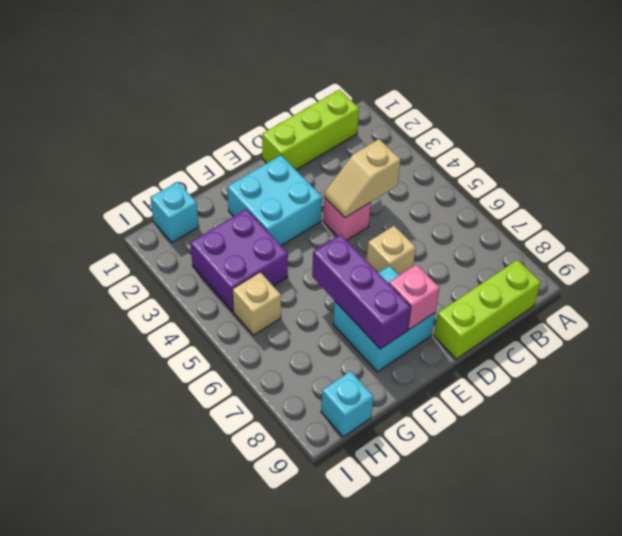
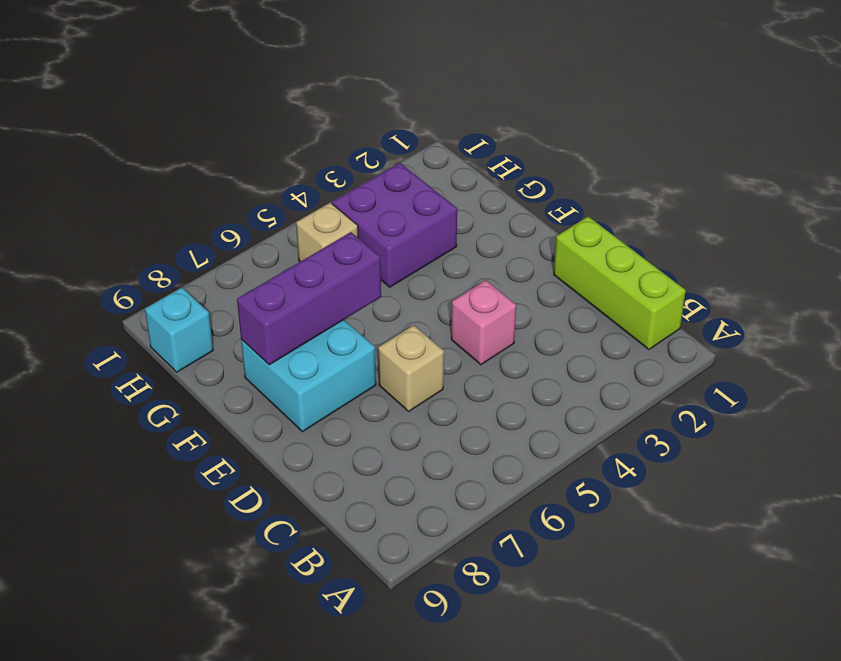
none -> lime brick B9:D9 level 1
none -> cyan brick E2:F3 level 1
none -> cyan brick H1 level 1

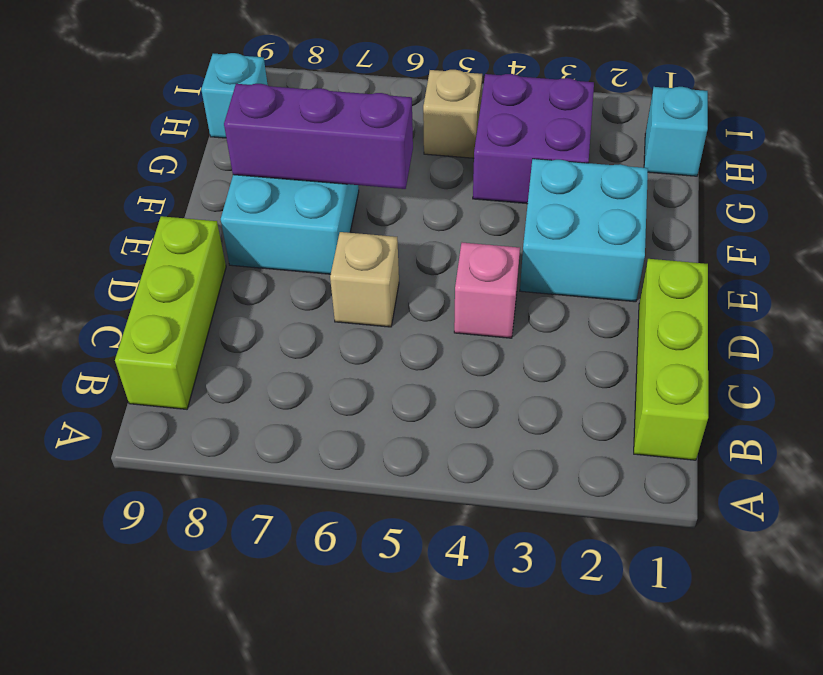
none -> tan slope C4:D4 level 2 top C
none -> pink brick E8 level 2

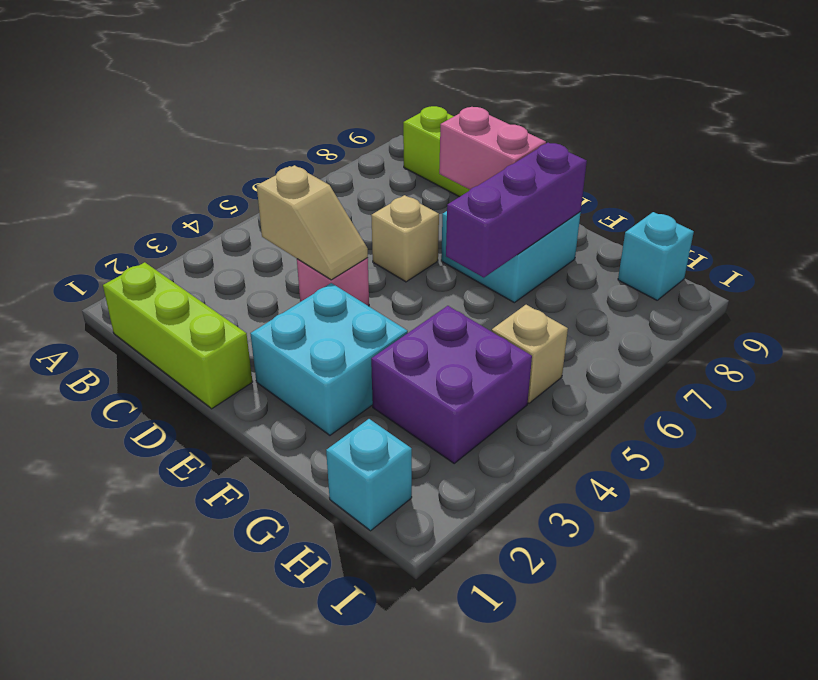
pink brick D8:E8 level 2 -> pink brick E8 level 2

